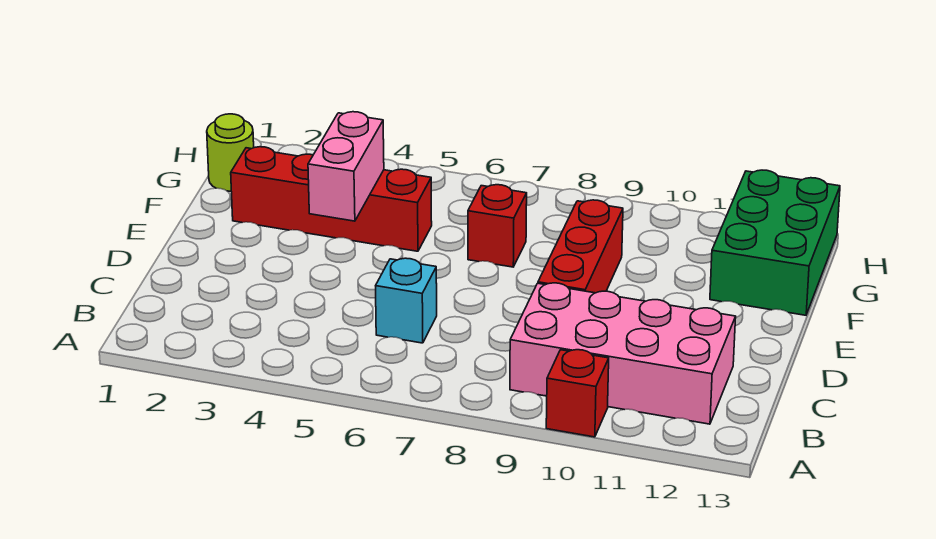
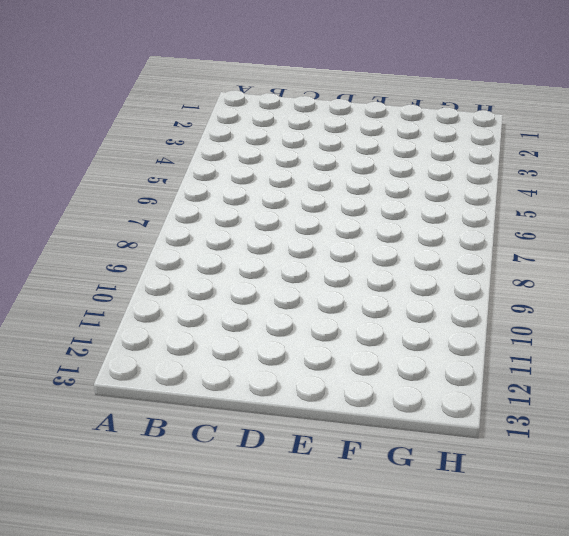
none -> red brick A10 level 1
none -> pink brick B9:C12 level 1

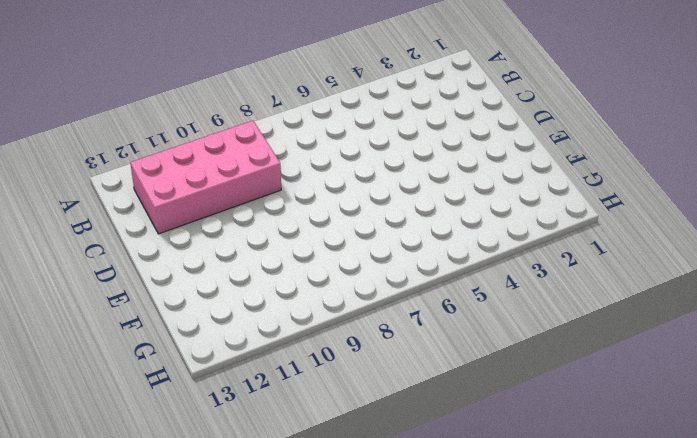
none -> red brick A10 level 1
none -> cyan brick C6 level 1

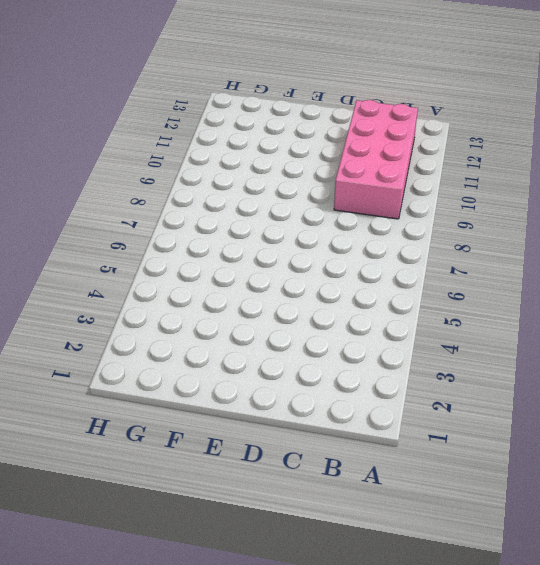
none -> red brick A10 level 1
none -> cyan brick C6 level 1

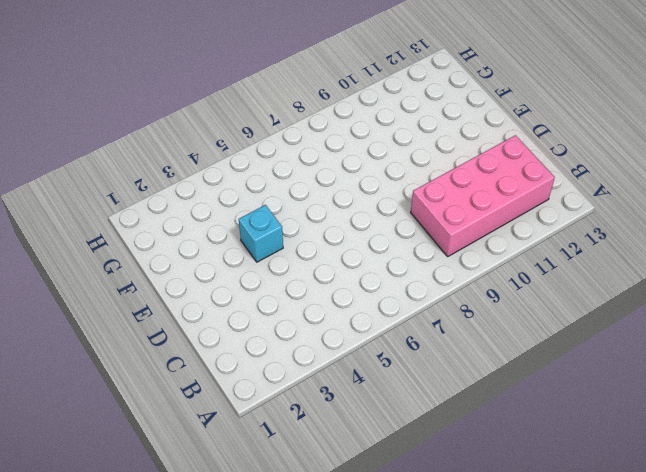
cyan brick E4 level 1 -> cyan brick C6 level 1
none -> red brick A10 level 1
none -> red brick D9:F9 level 1

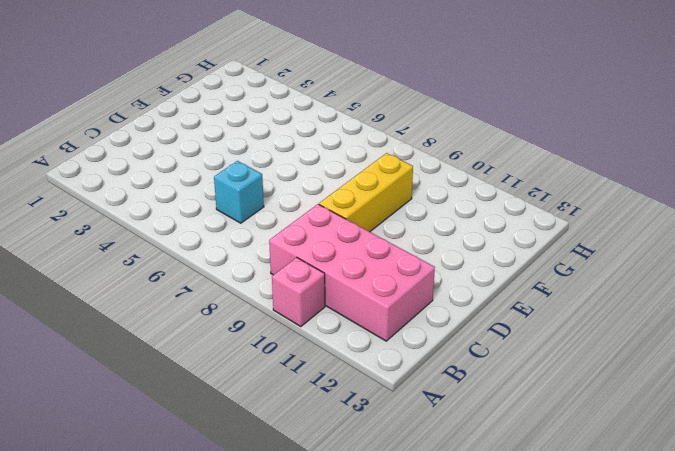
pink brick A10 level 1 -> red brick A10 level 1
yellow brick D9:F9 level 1 -> red brick D9:F9 level 1
none -> red brick F2:F5 level 1
none -> red brick F7 level 1

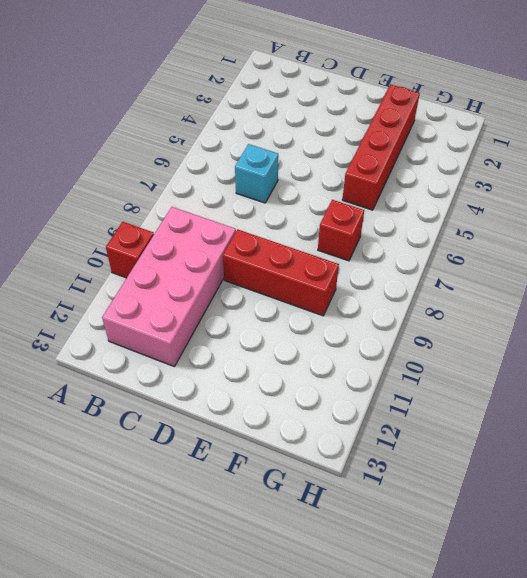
none -> green brick F12:H13 level 1
none -> lime round brick G1 level 1

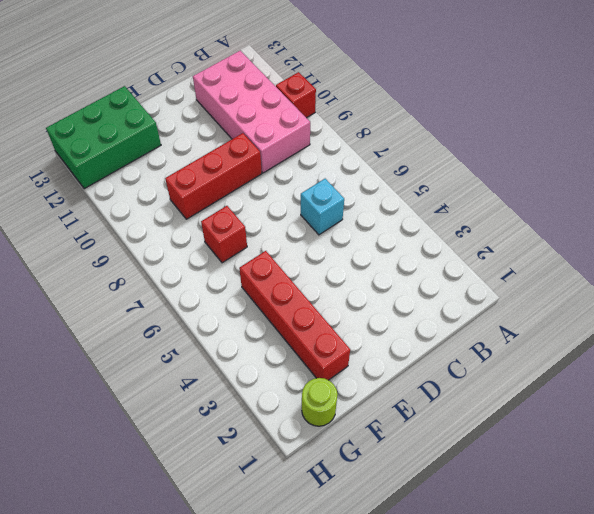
none -> pink brick E4:F4 level 2

